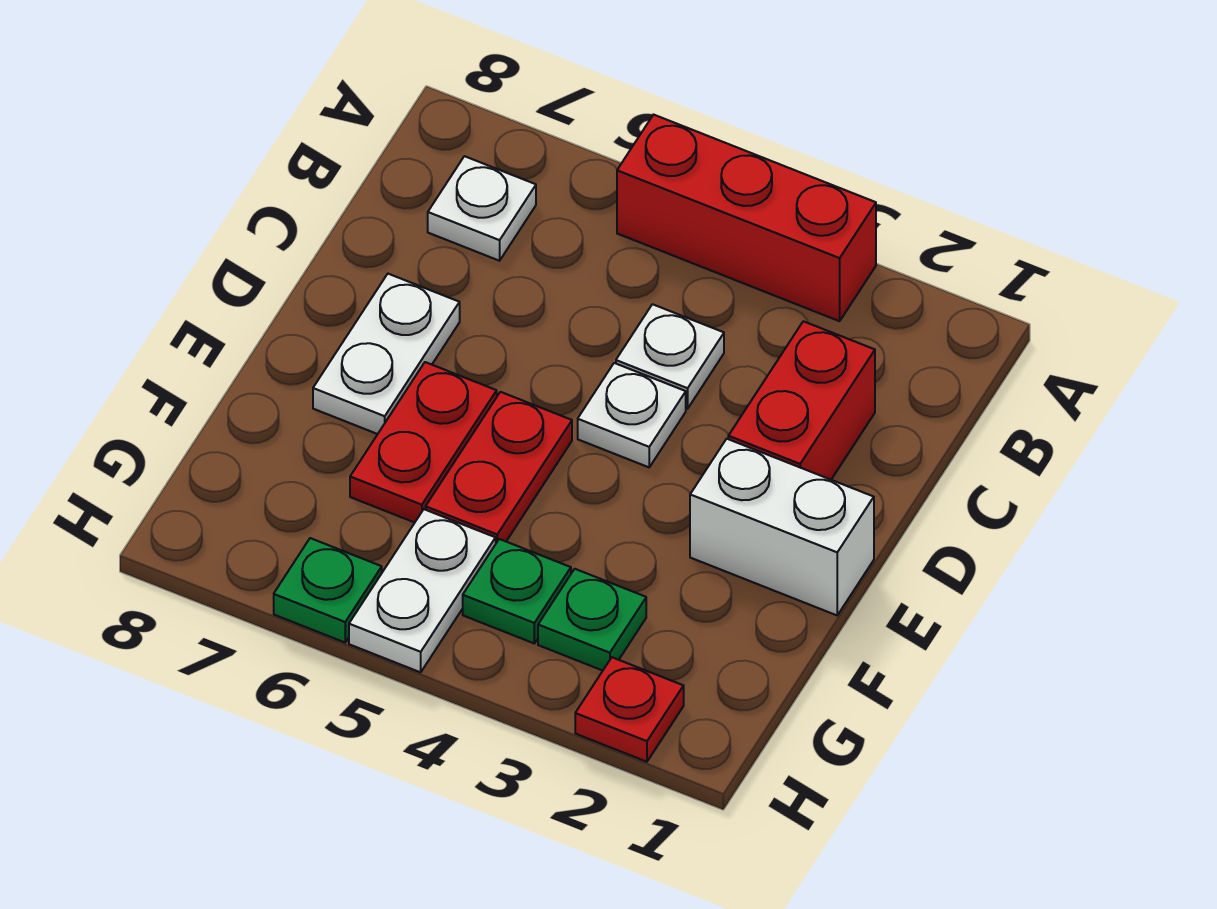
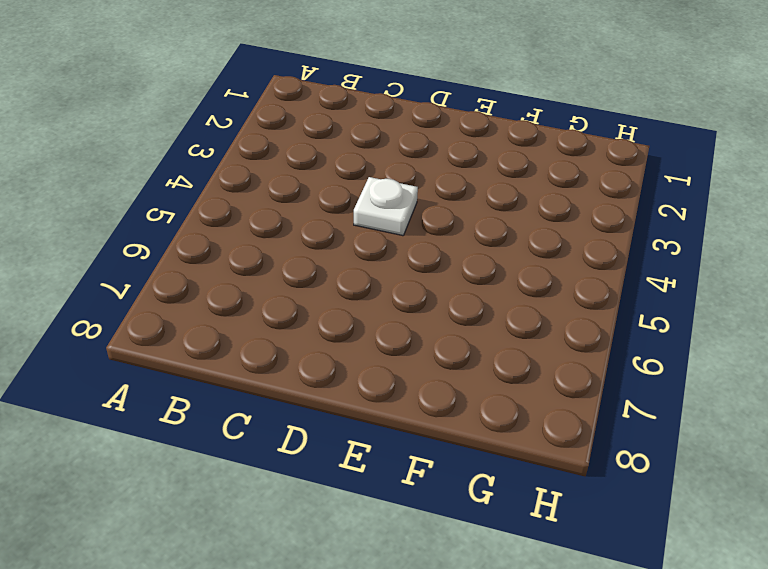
none -> red brick A3:A5 level 1
none -> white plate B7 level 1
none -> red brick C2:D2 level 1

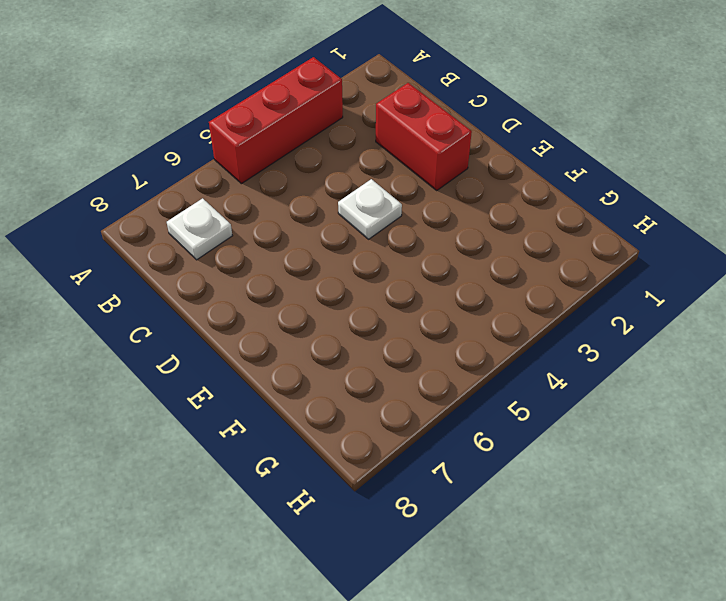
none -> white plate C4 level 1
none -> white plate D7:E7 level 1
none -> white brick E1:E2 level 1

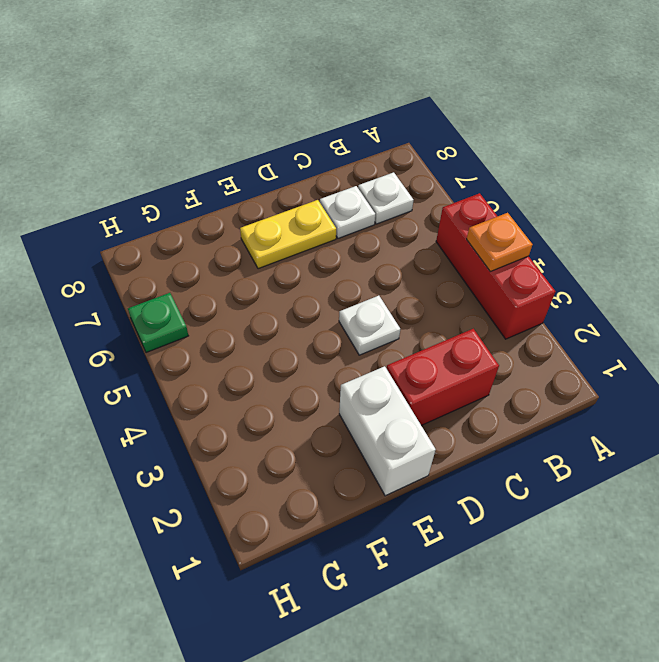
orange plate A4 level 2 -> none
white plate C7 level 1 -> white plate C4 level 1
yellow plate D7:E7 level 1 -> white plate D7:E7 level 1
none -> red plate E5:F5 level 1
none -> red plate E6:F6 level 1
none -> green plate G3 level 1

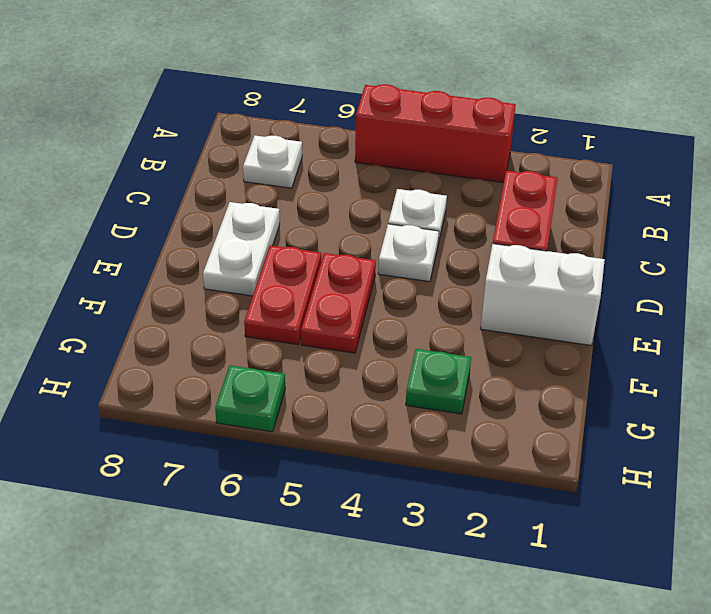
none -> green plate G4 level 1
none -> white plate G5:H5 level 1
none -> red plate H2 level 1

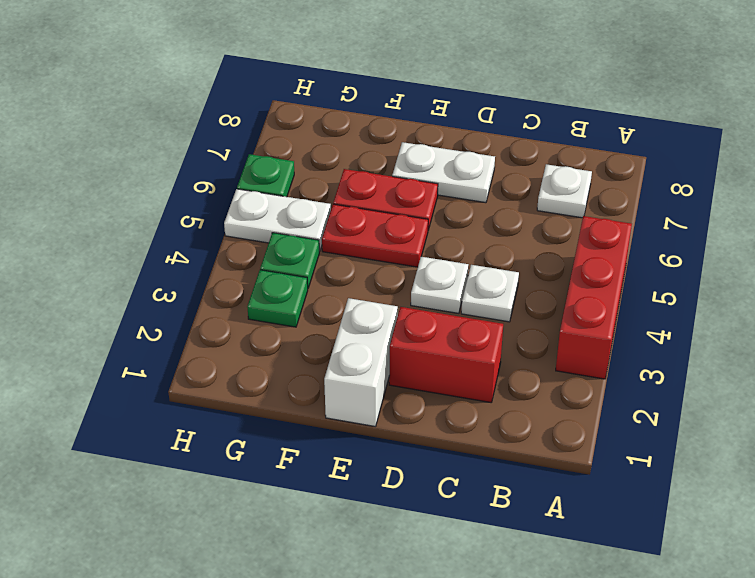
none -> red plate H2 level 1

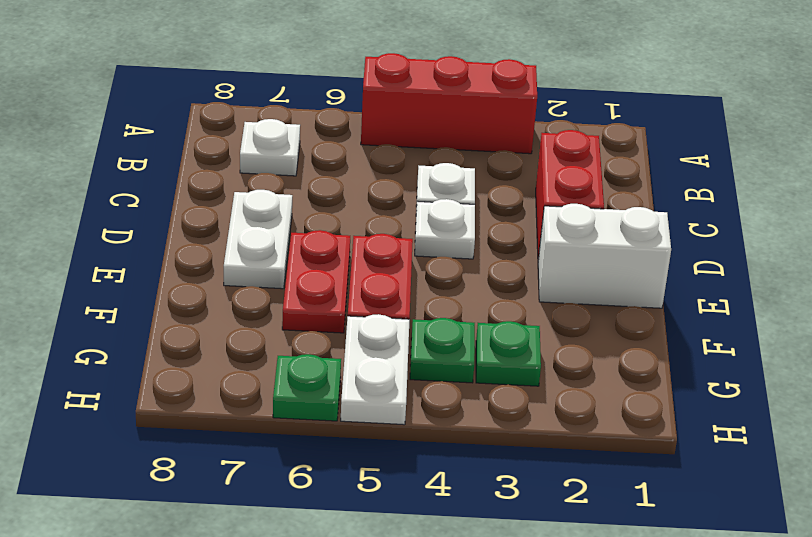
none -> red plate H2 level 1

